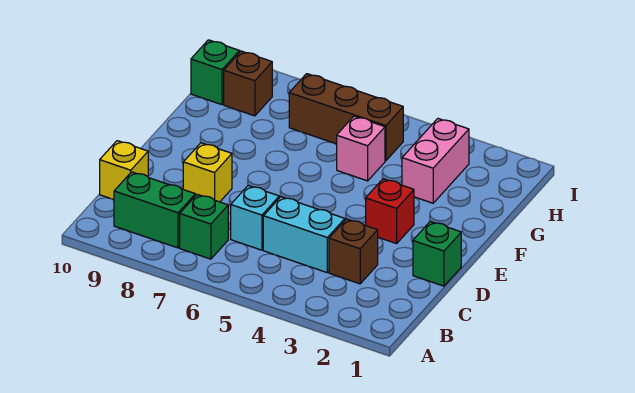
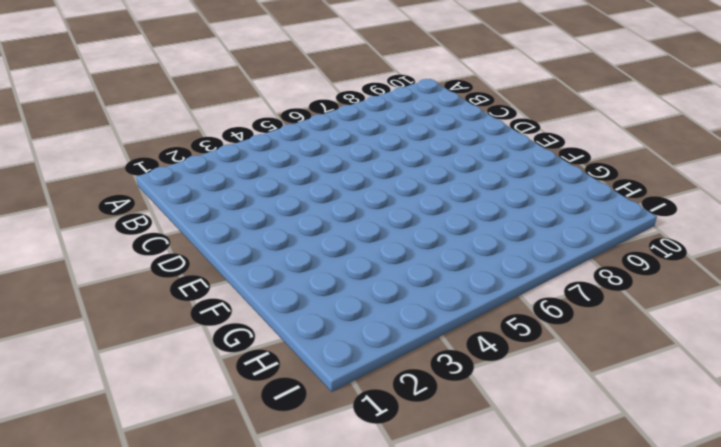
none -> green brick B7 level 1
none -> green brick B8:B9 level 1
none -> brown brick C3 level 1

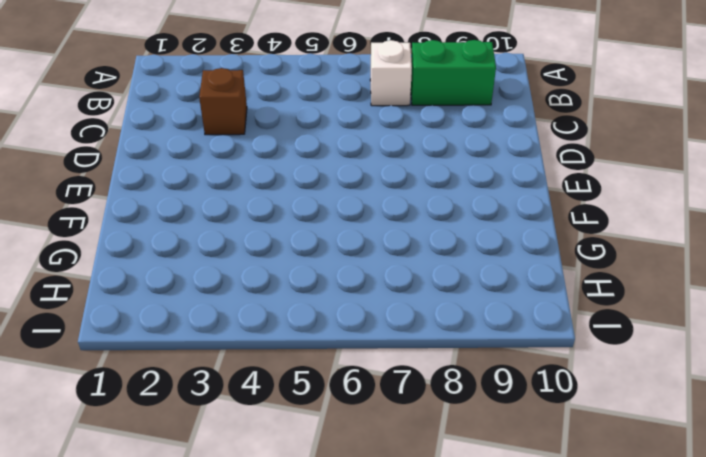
white brick B7 level 1 -> green brick B7 level 1
none -> cyan brick C4:C5 level 1
none -> cyan brick C6 level 1
none -> yellow brick C10 level 1

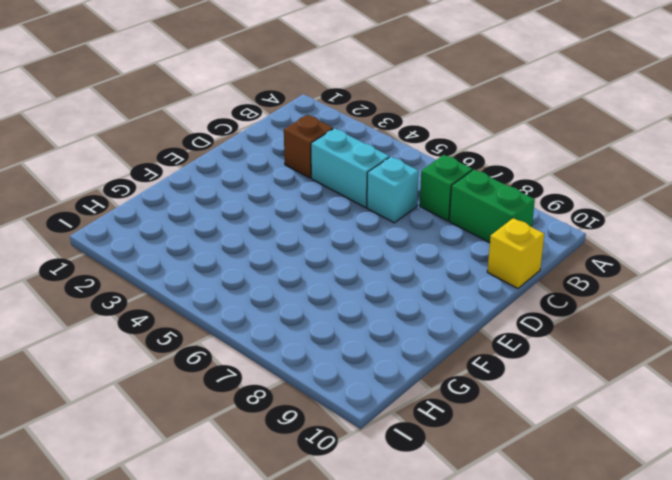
none -> green brick D1 level 1
none -> yellow brick D8 level 1
none -> red brick E3 level 1

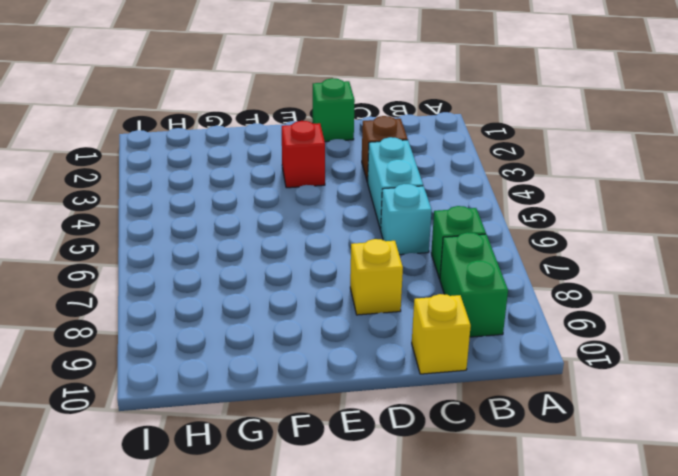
none -> pink brick G3:H3 level 1
none -> pink brick G5 level 1
none -> brown brick H5:H7 level 1

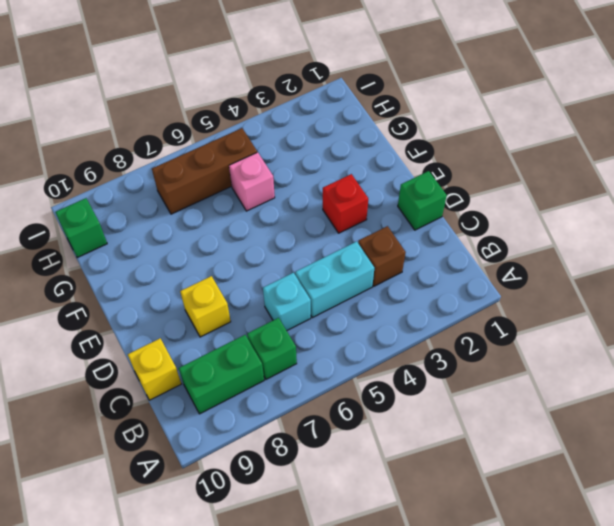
none -> pink brick G3:H3 level 1
none -> brown brick H9 level 1

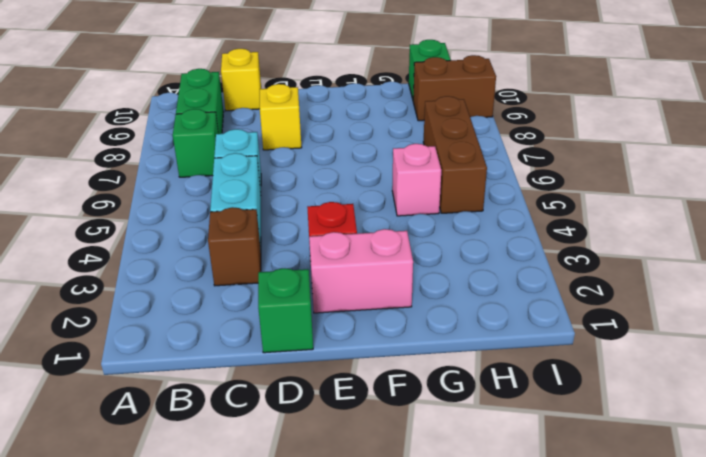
pink brick E2:F2 level 1 -> pink brick G3:H3 level 1
brown brick H9:I9 level 1 -> brown brick H9 level 1

